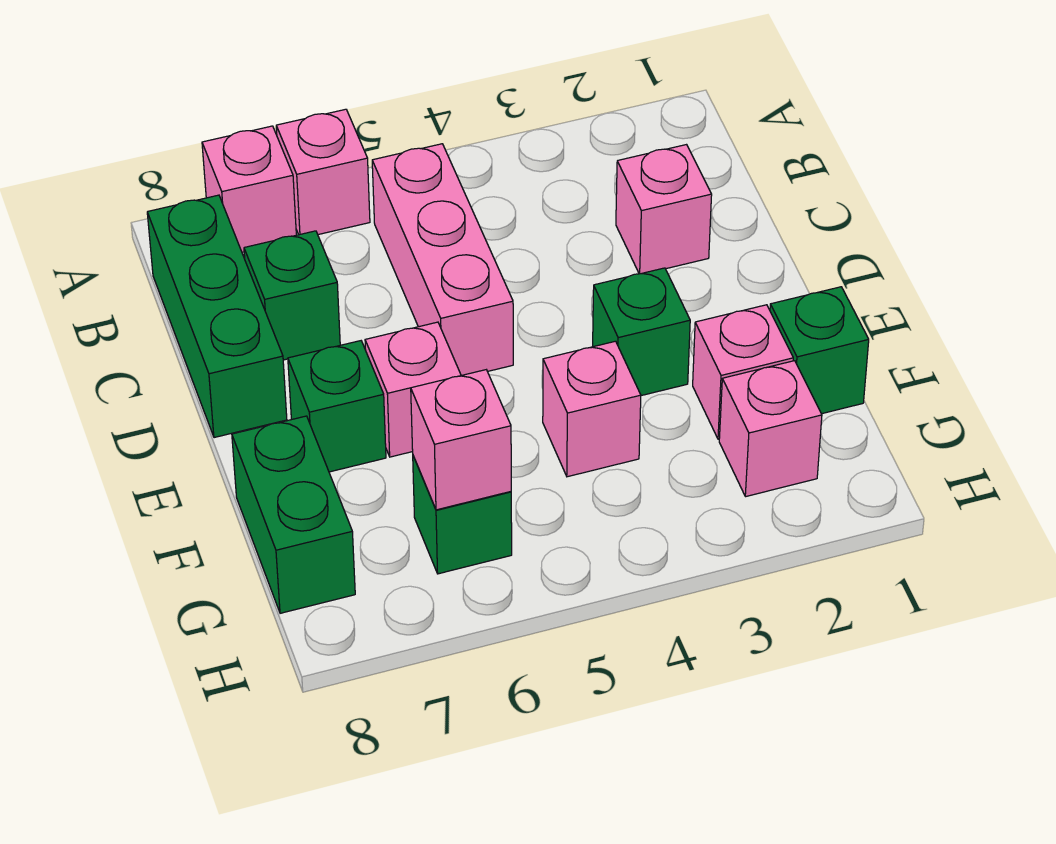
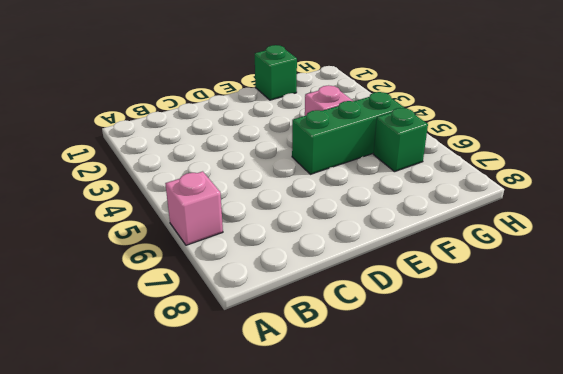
green brick E5:G5 level 1 -> green brick B8:D8 level 1
none -> pink brick A7 level 1
none -> pink brick B5:D5 level 1
none -> pink brick C2 level 1

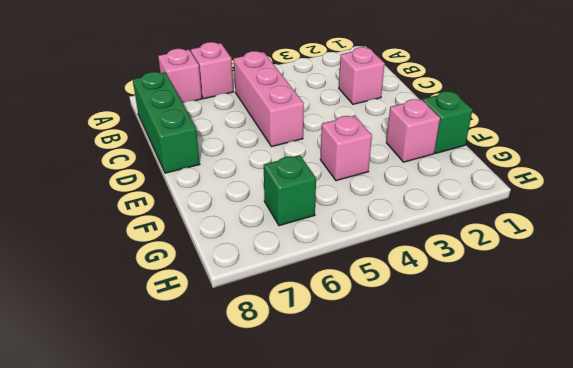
none -> green brick C7 level 1
none -> green brick E3 level 1
none -> pink brick E6 level 1

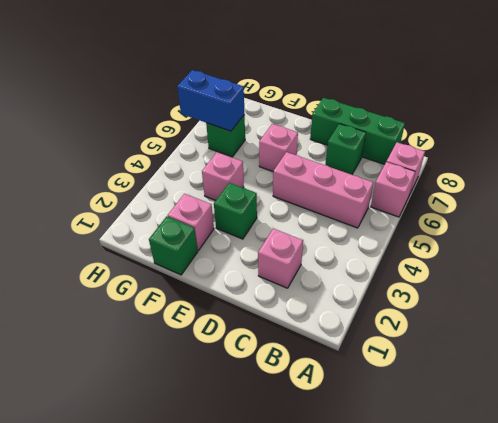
blue brick G6:H6 level 2 -> pink brick G6 level 2
none -> green brick E7 level 1
none -> green brick F8:G8 level 1
none -> pink brick G2 level 1

